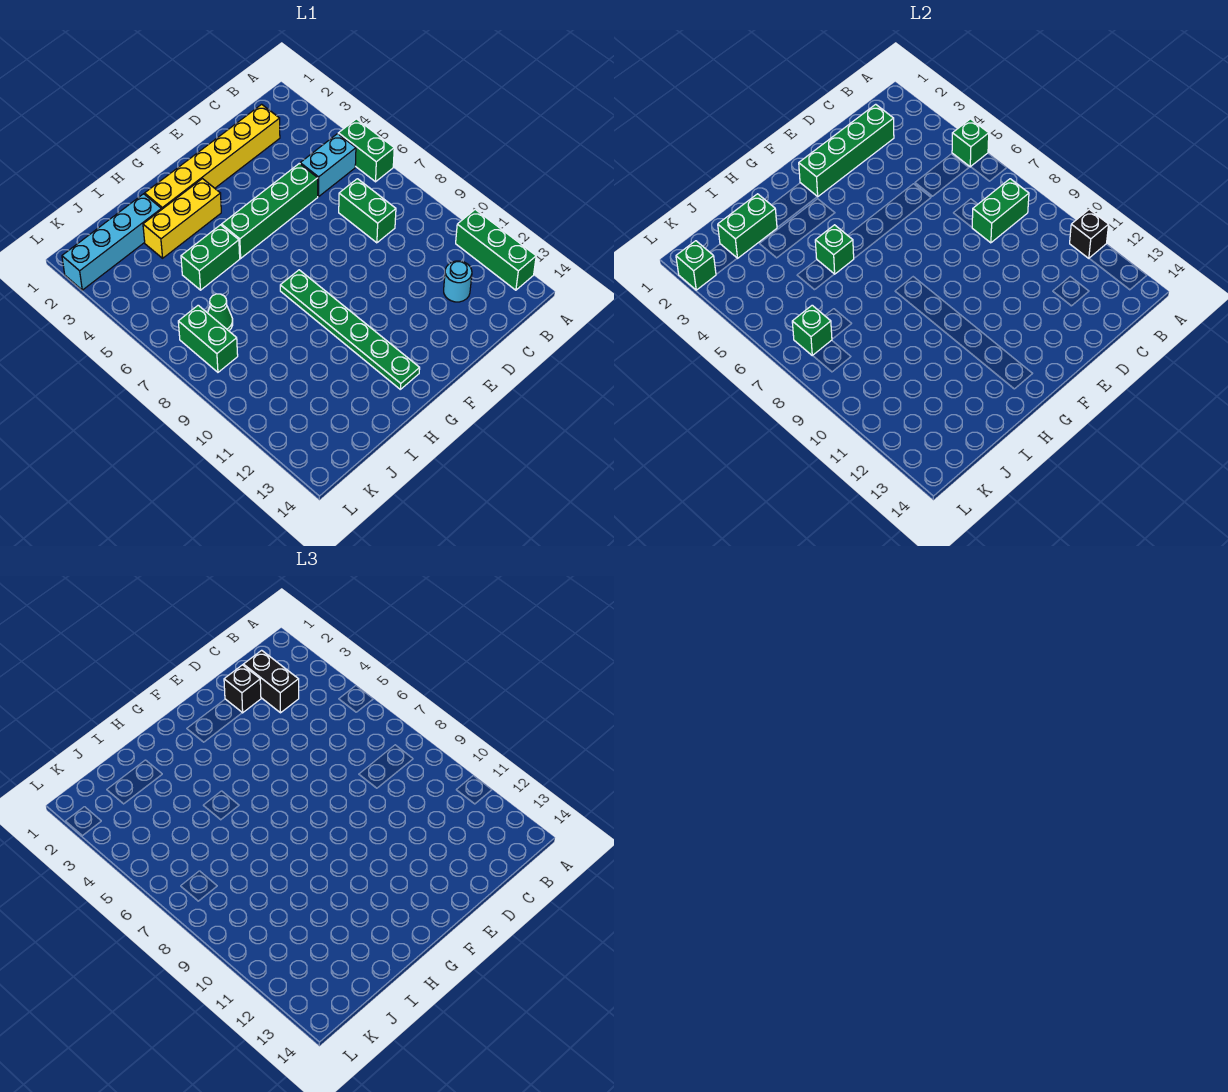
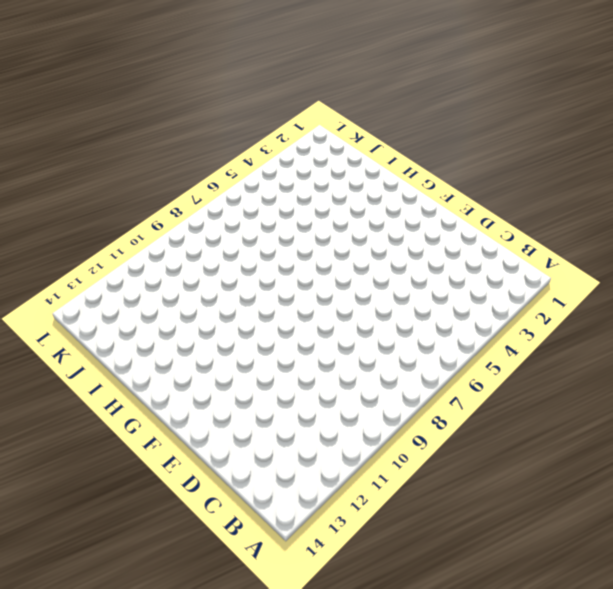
none -> green brick A5:A6 level 1
none -> green brick A11:A13 level 1
none -> cyan brick B5:C5 level 1

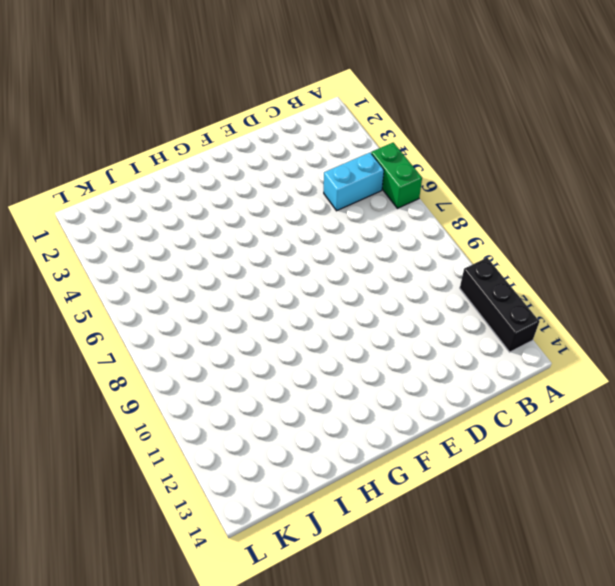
black brick A11:A13 level 1 -> green brick A11:A13 level 1
none -> yellow brick C2:H2 level 1
none -> green brick C7:C8 level 1
none -> cyan round brick C12 level 1

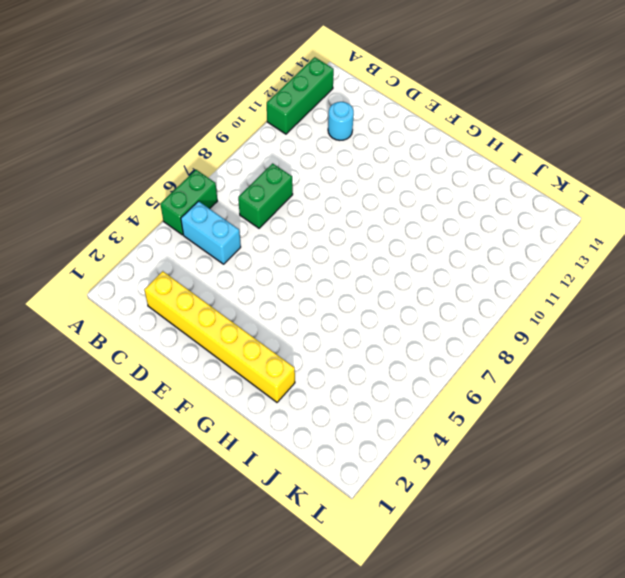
none -> green brick D5:G5 level 1
none -> yellow brick G3:I3 level 1
none -> green plate G8:G13 level 1

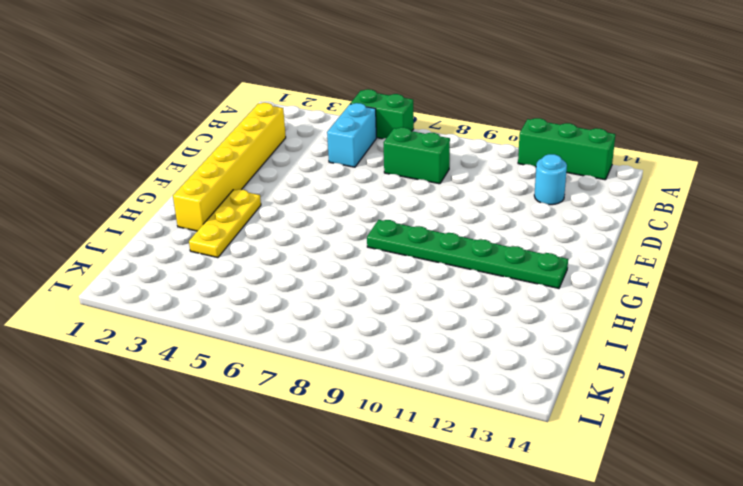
yellow plate G3:I3 level 1 -> yellow brick G3:I3 level 1
none -> green brick D5:G5 level 1
none -> green brick H5:I5 level 1
none -> cyan brick I2:L2 level 1

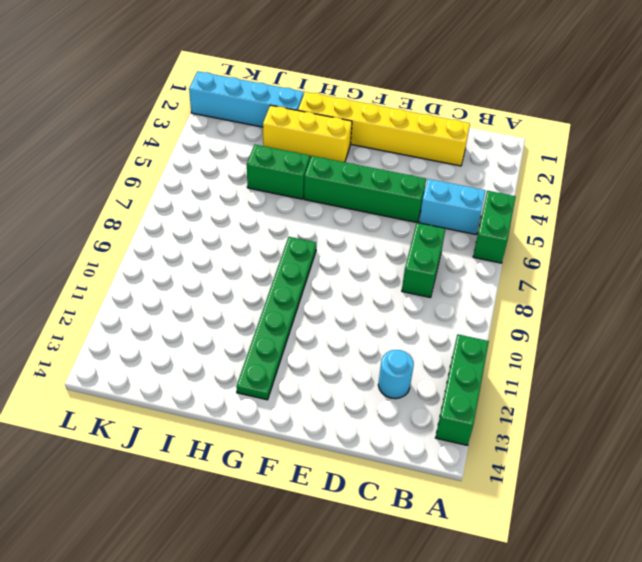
none -> green cone J7 level 1
none -> green brick K7:K8 level 1
none -> green brick A5 level 2

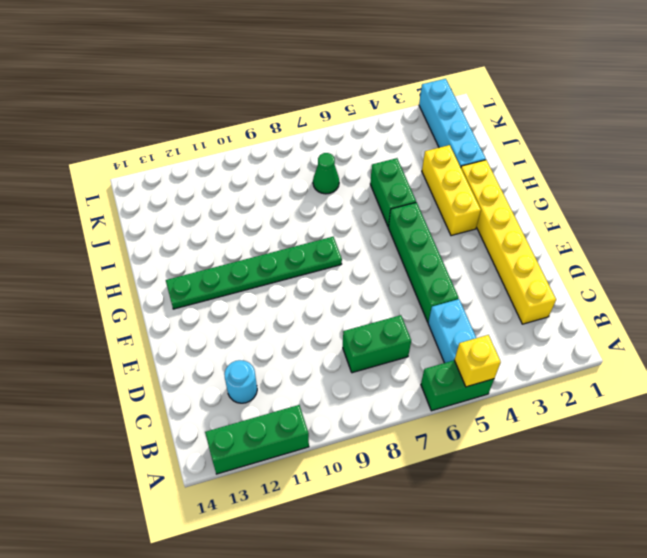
yellow brick A5 level 2 -> green brick A5 level 2
none -> green brick K7:K8 level 1
none -> black brick A11 level 2
none -> green brick B8:C8 level 2

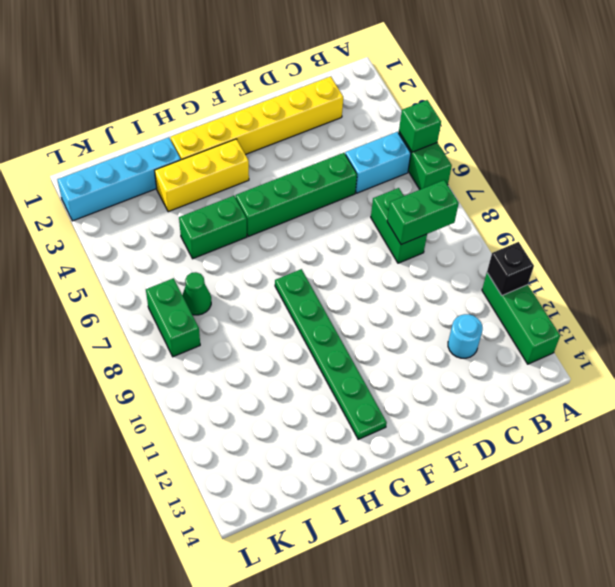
none -> green brick C2:F2 level 2
none -> green brick H5 level 2
none -> green brick I2:J2 level 2

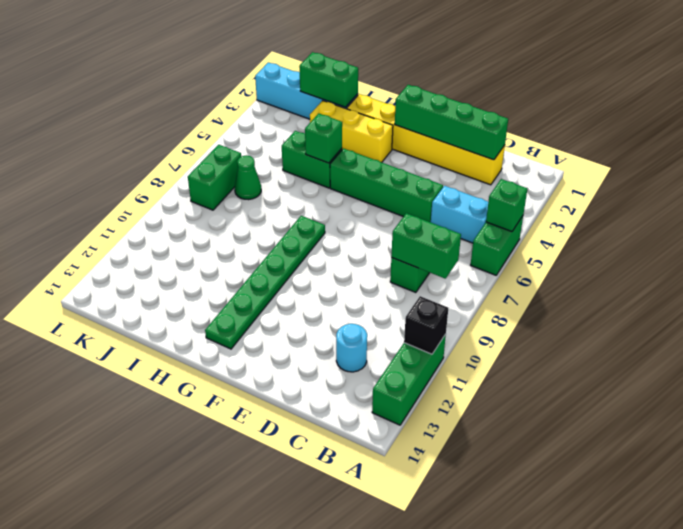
none -> green brick K7 level 2
none -> green brick L2 level 2
none -> black brick C2:C3 level 3

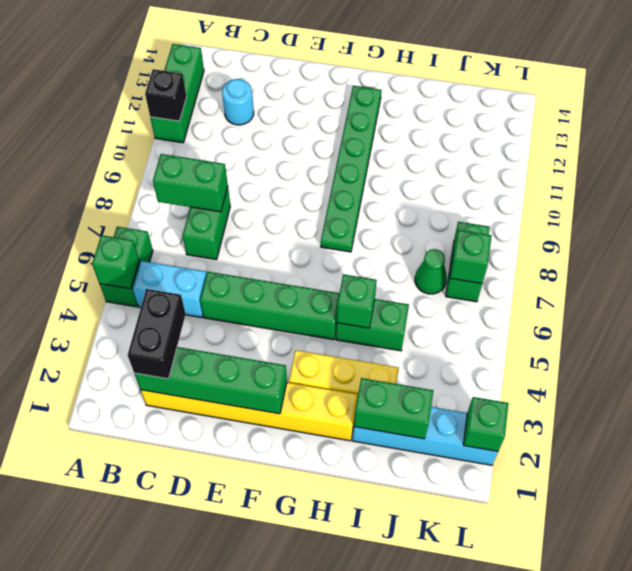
none -> black brick D2 level 3

